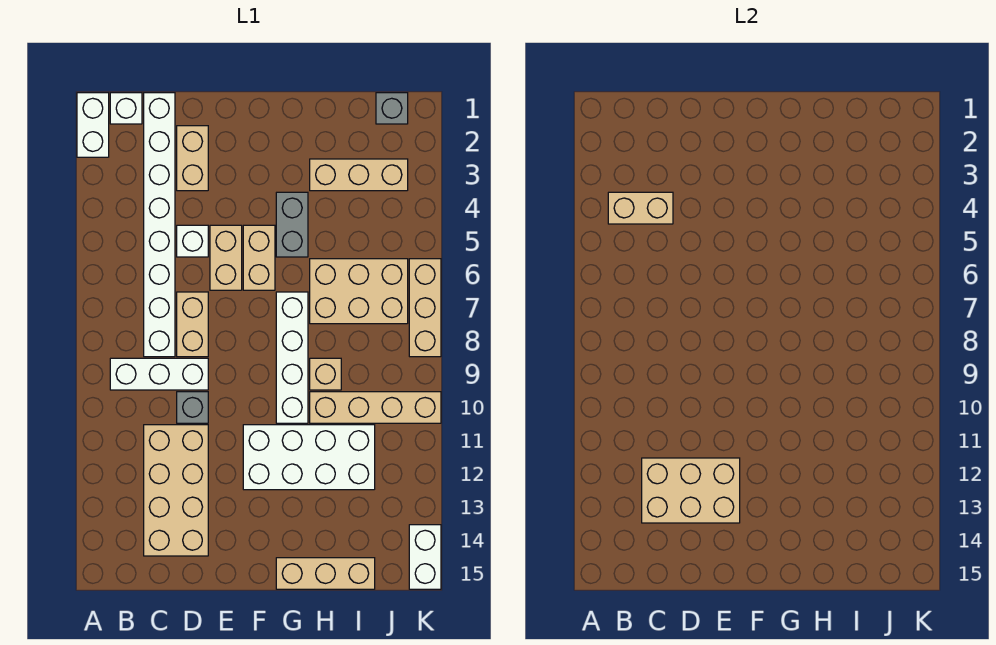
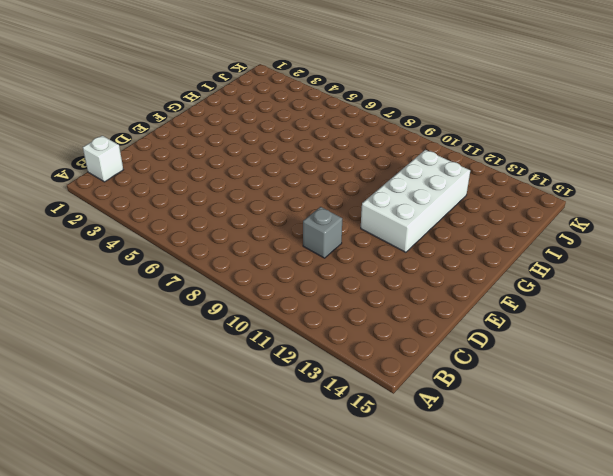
none -> white brick A1:A2 level 1
none -> white brick B9:D9 level 1
none -> white brick C1:C8 level 1

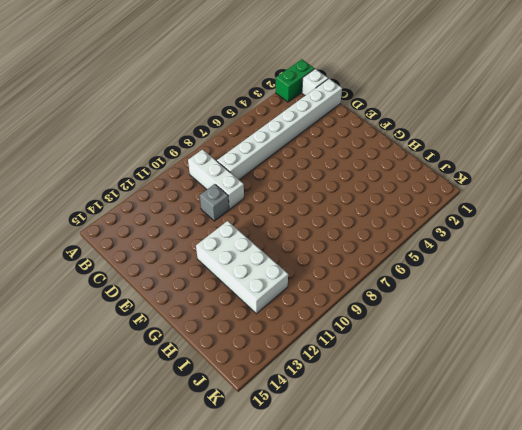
green brick A1:A2 level 1 -> white brick A1:A2 level 1
none -> tan brick C11:D14 level 1
none -> tan brick D2:D3 level 1
none -> white brick D5 level 1

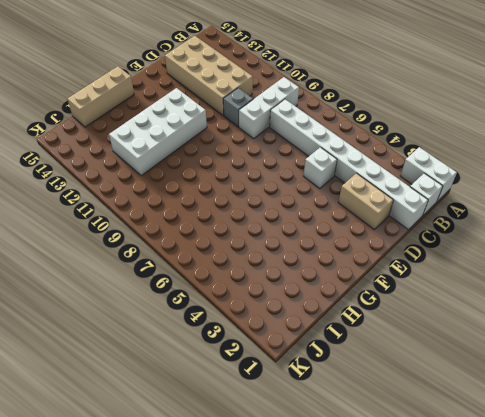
none -> tan brick D7:D8 level 1
none -> tan brick E5:E6 level 1
none -> tan brick F5:F6 level 1

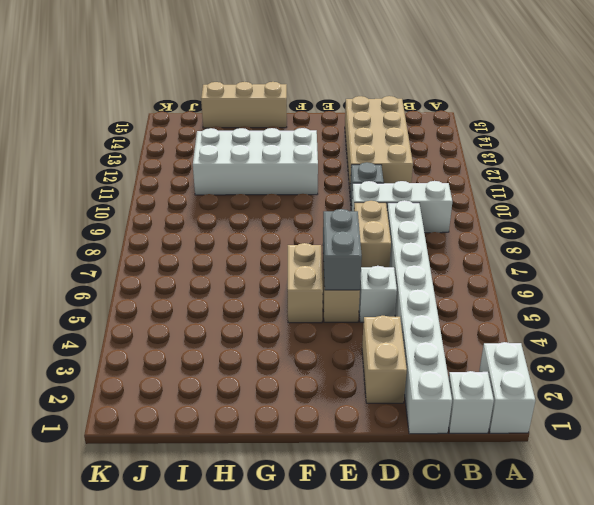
grey brick E5:E6 level 2 -> grey brick G4:G5 level 1
none -> white brick G7:G10 level 1
none -> tan brick H3:J3 level 1
none -> tan brick H6:J7 level 1

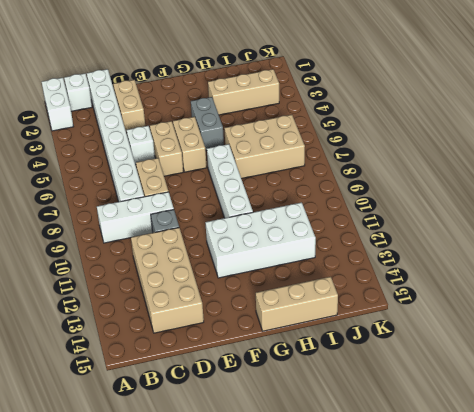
none -> tan brick H9 level 1
none -> tan brick H10:K10 level 1
none -> grey brick J1 level 1

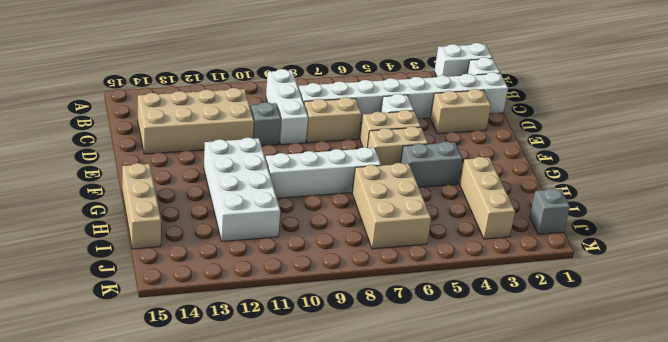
none -> tan brick H9 level 1
none -> tan brick H10:K10 level 1
none -> tan brick K6:K8 level 1

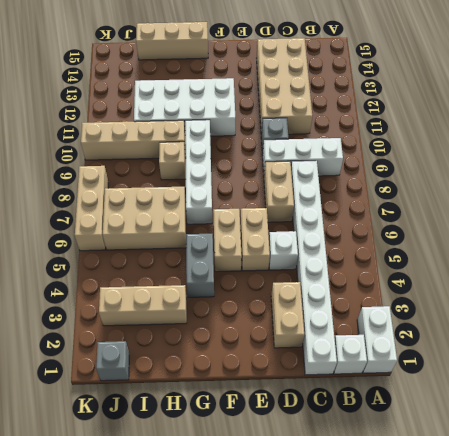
none -> white brick K14:K15 level 1
none -> tan brick B4:C4 level 2
none -> tan brick C12:E13 level 2

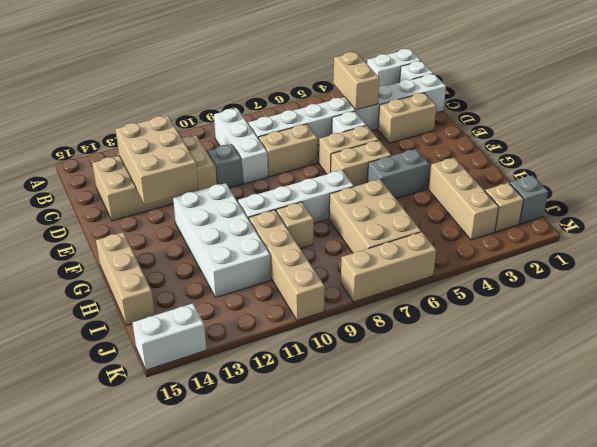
tan brick J2 level 1 -> none

